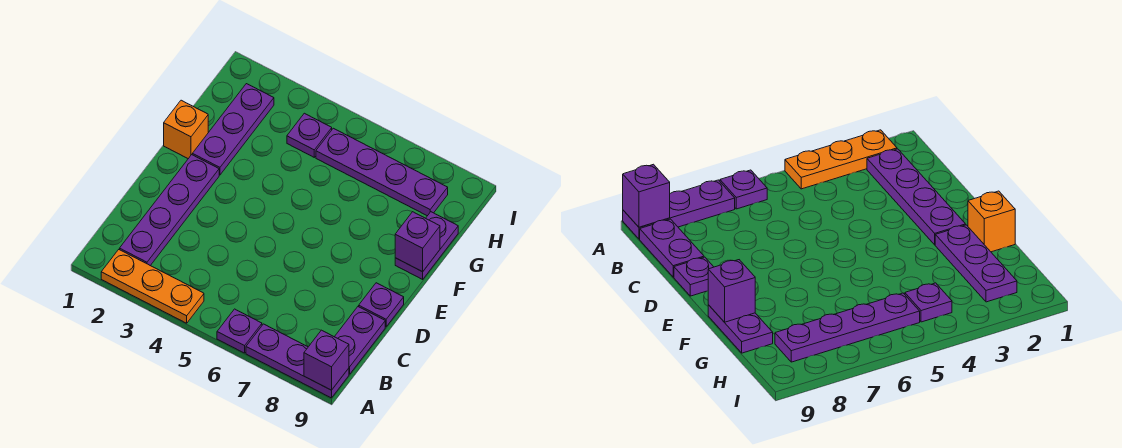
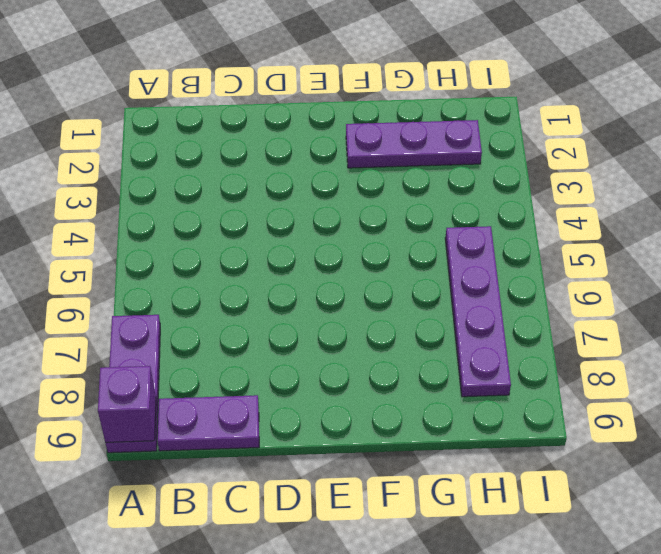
none -> orange plate A2:A4 level 1
none -> purple plate A6 level 1
none -> purple plate B2:E2 level 1

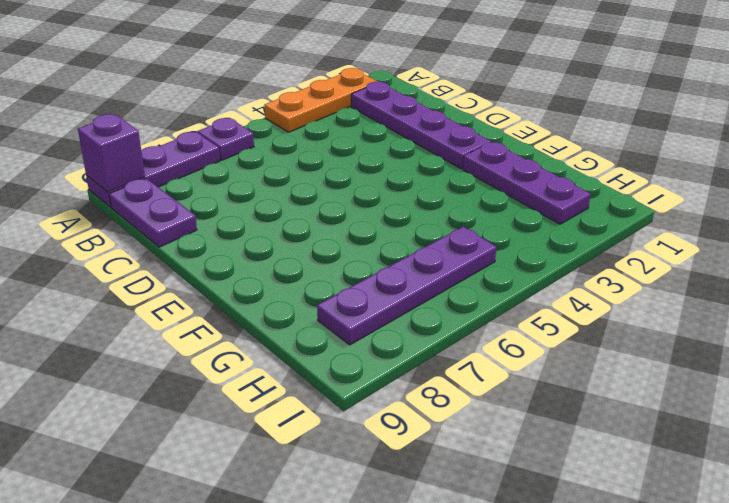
none -> purple plate D9 level 1
none -> orange brick F1 level 1
none -> purple plate F9:G9 level 1

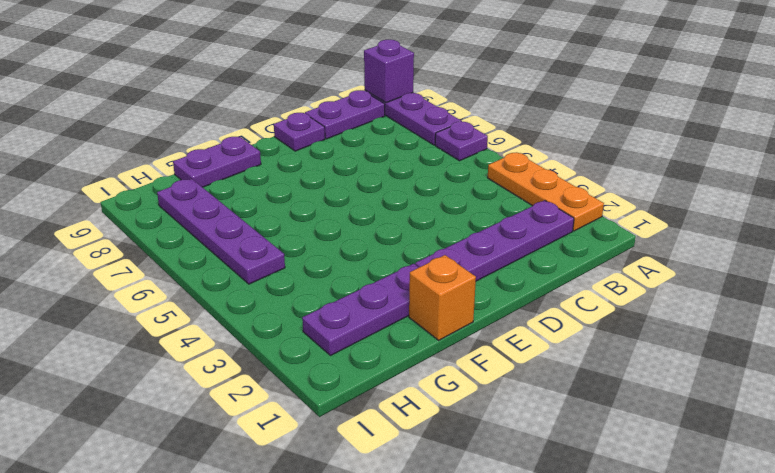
none -> purple plate H4 level 1
none -> purple brick F9 level 2

